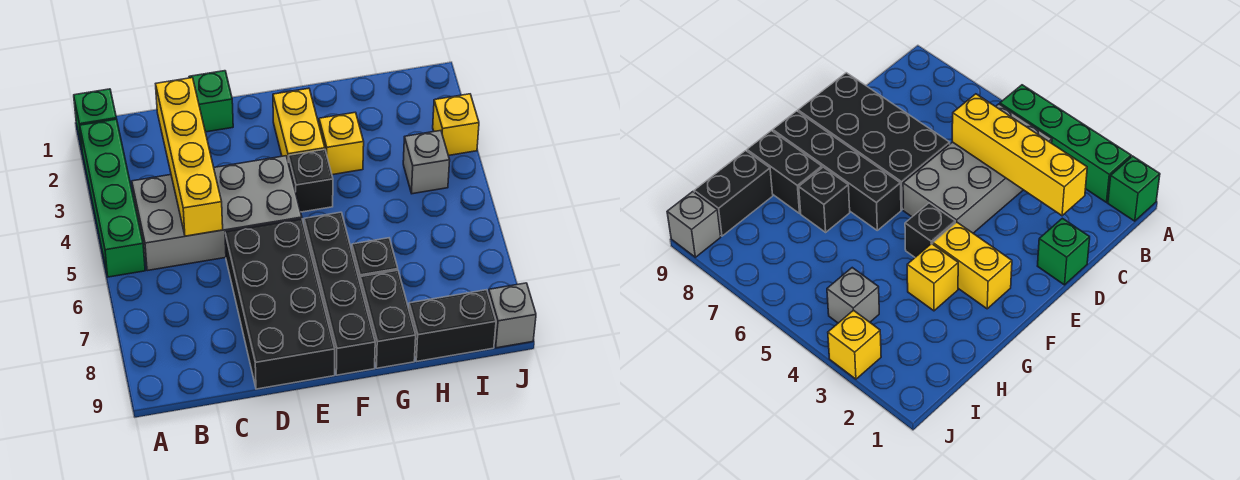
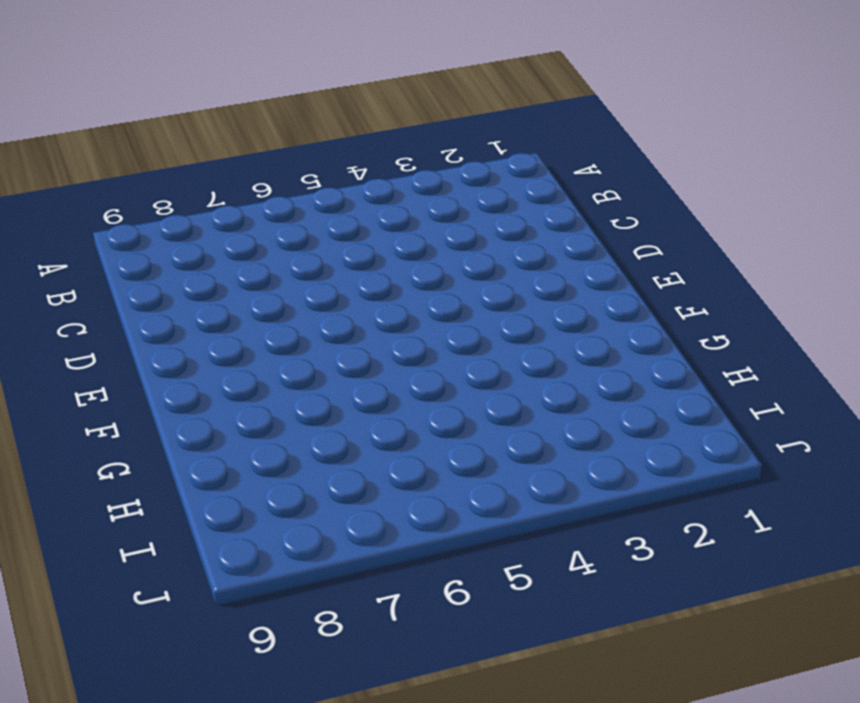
none -> green brick A1 level 1
none -> green brick A2:A5 level 1
none -> grey brick B4:E5 level 1

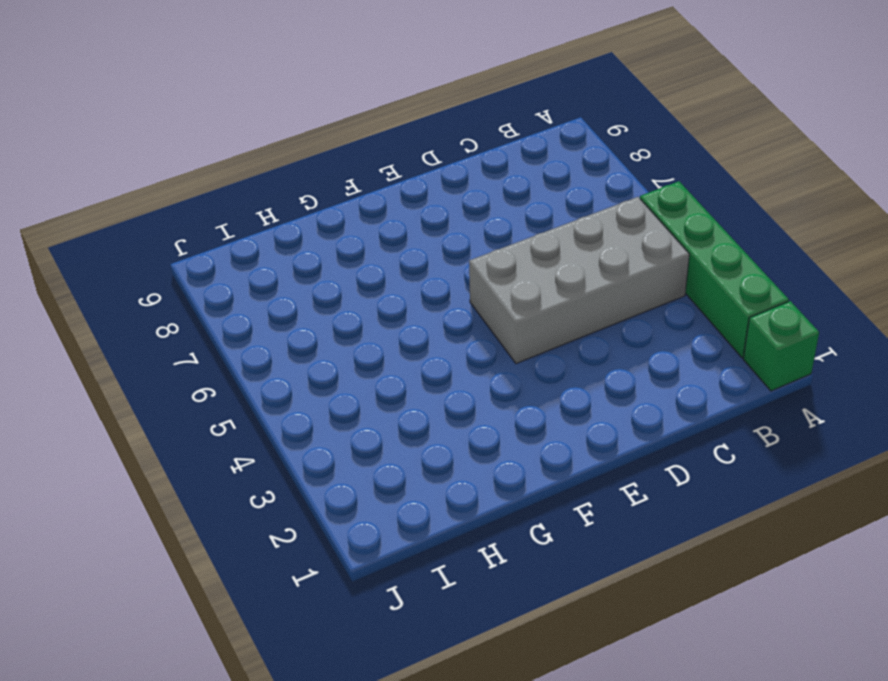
none -> green brick D1 level 1
none -> black brick D6:E9 level 1
none -> yellow brick F2:F3 level 1

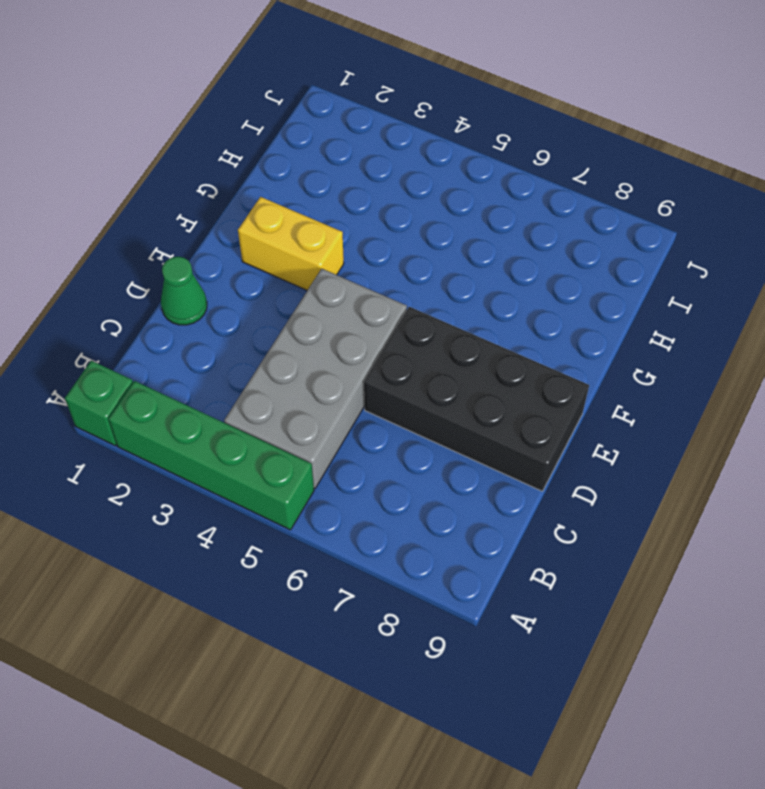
green cone D1 level 1 -> green brick D1 level 1
none -> black brick F4 level 1
none -> black brick F6:F9 level 1
none -> yellow brick G3 level 1

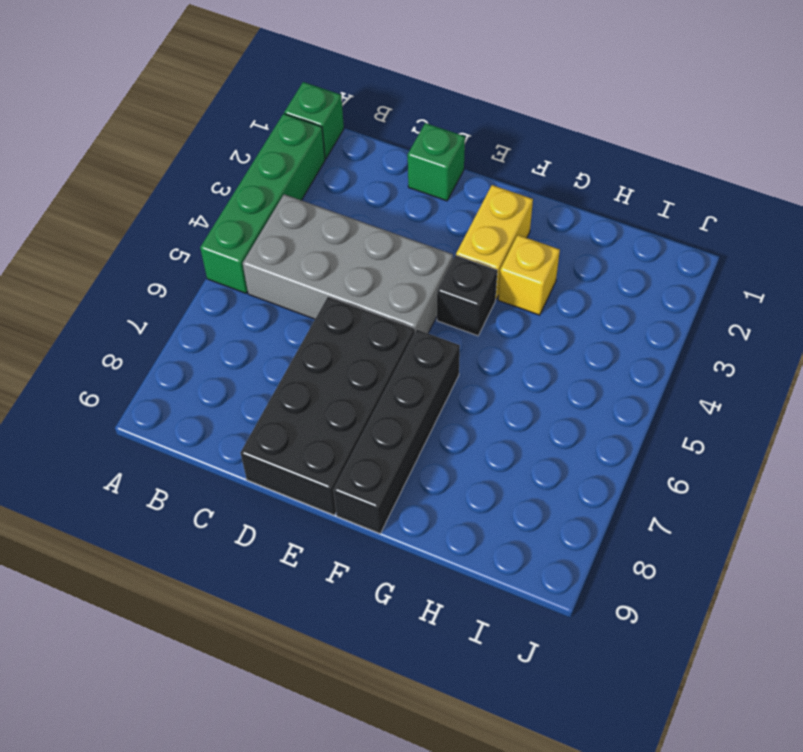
none -> black brick G7 level 1
none -> black brick G8:G9 level 1
none -> black brick H9:I9 level 1

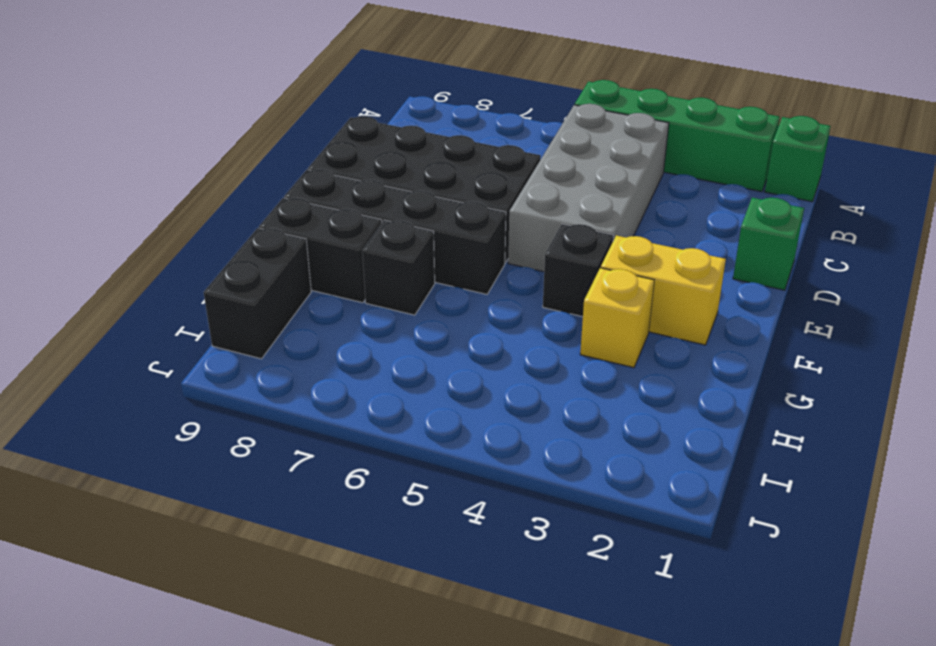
none -> grey brick I4 level 1
none -> yellow brick J3 level 1
none -> grey brick J9 level 1

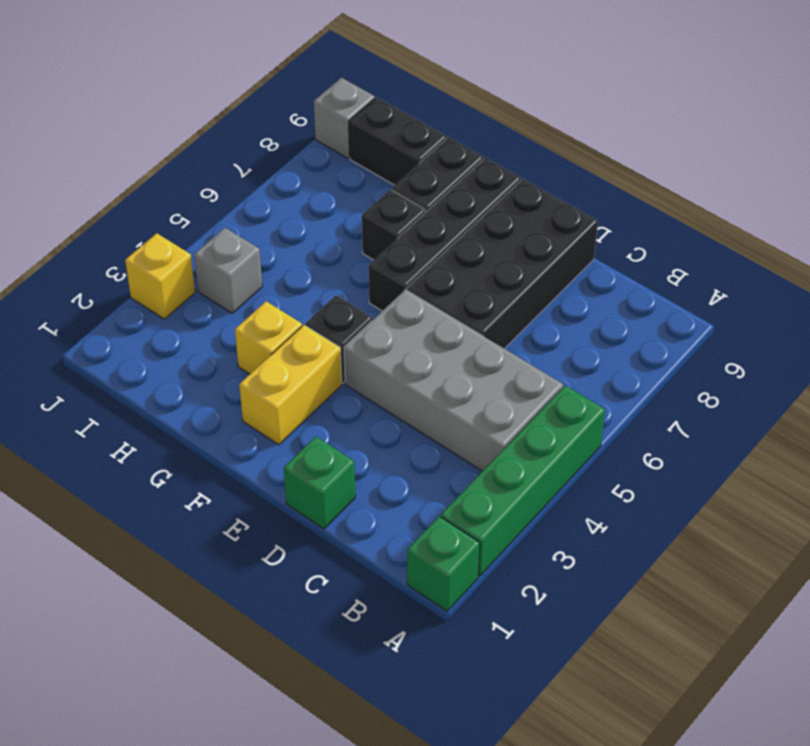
none -> yellow brick C2:C5 level 2

